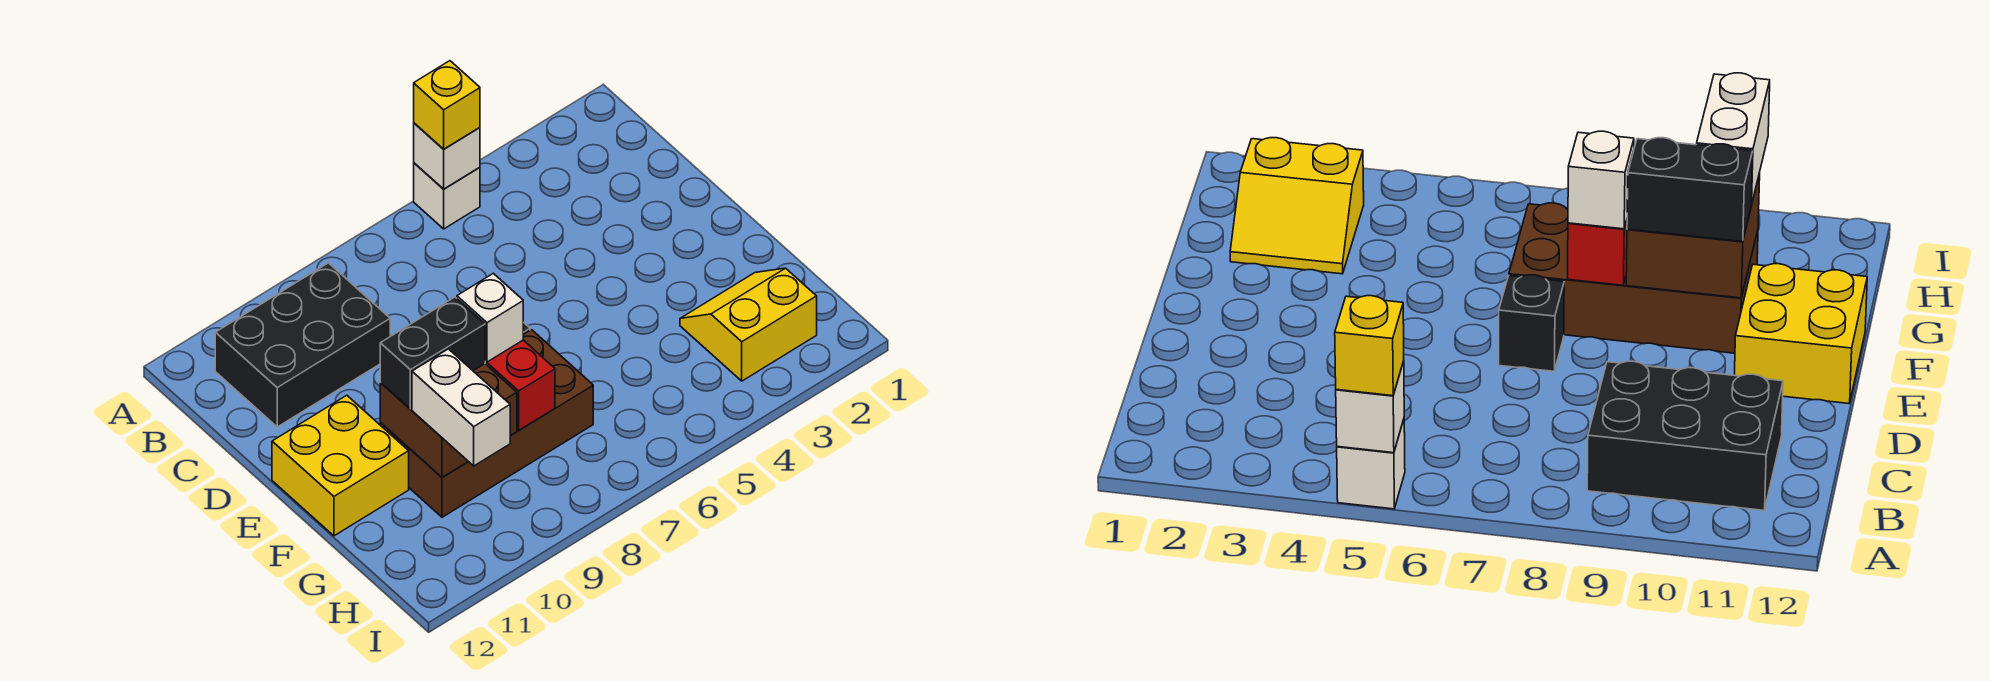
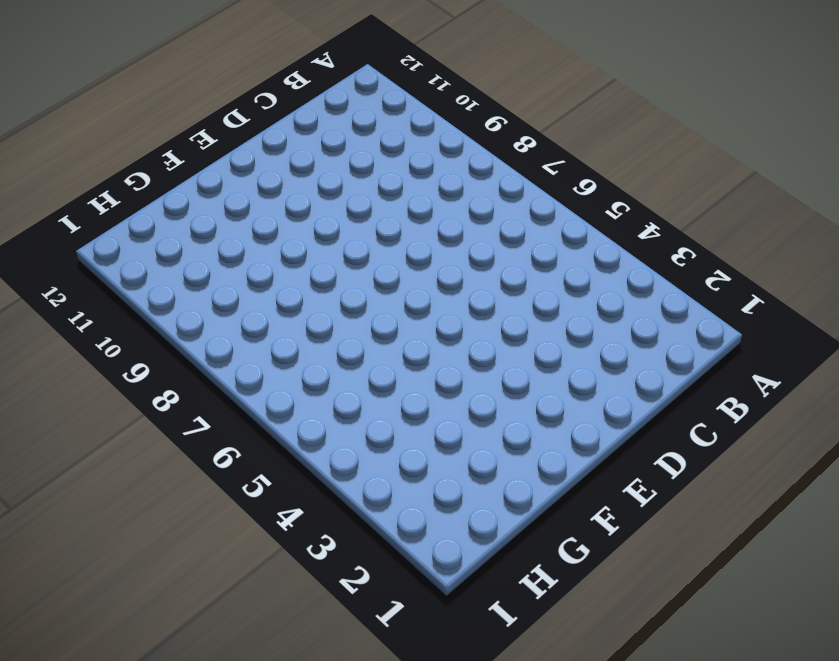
none -> white brick A5 level 1
none -> black brick B9:C11 level 1
none -> black brick E7 level 1

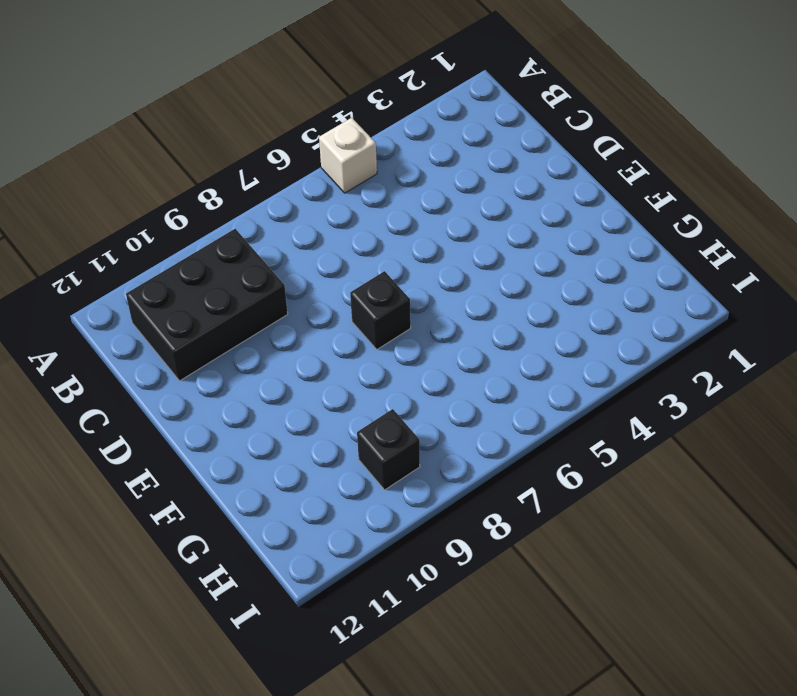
black brick H9 level 1 -> none
none -> yellow brick E11:F12 level 1
none -> brown brick F7:G10 level 1
none -> yellow slope G2:H3 level 1 top H

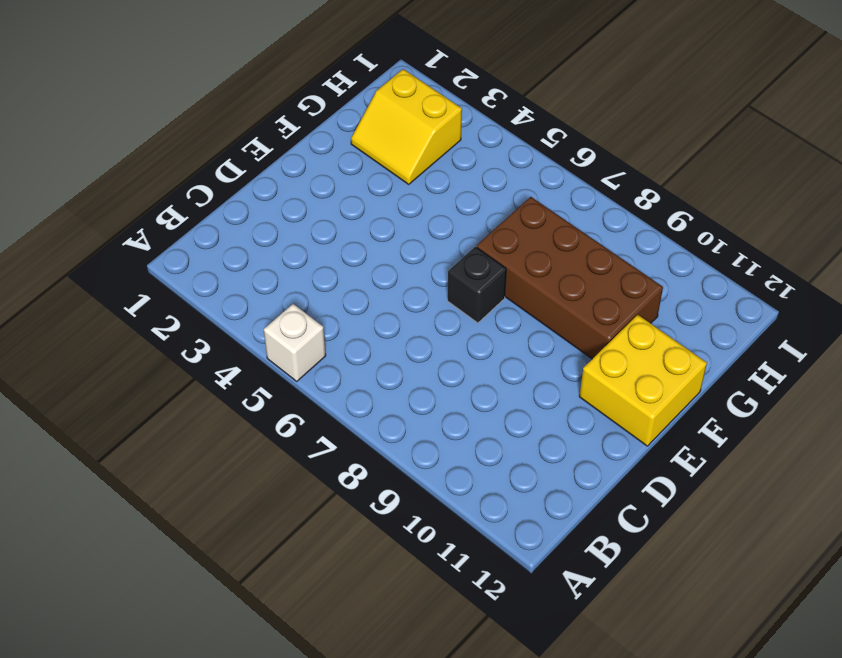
none -> black brick B9:C11 level 1
none -> white brick A5 level 2
none -> red brick F8:G8 level 2

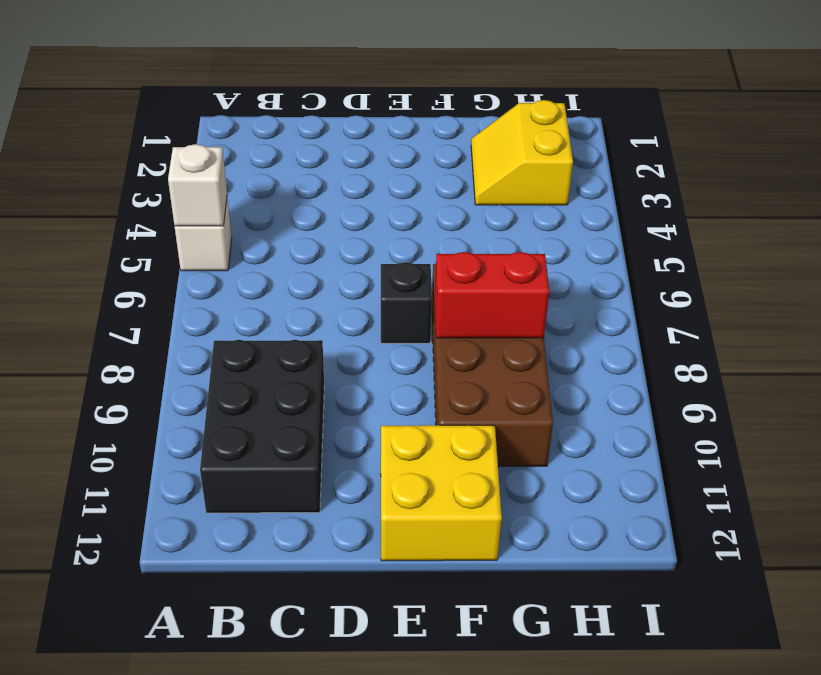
none -> brown brick F9:G10 level 2
none -> yellow brick A5 level 3
none -> white brick F8 level 3

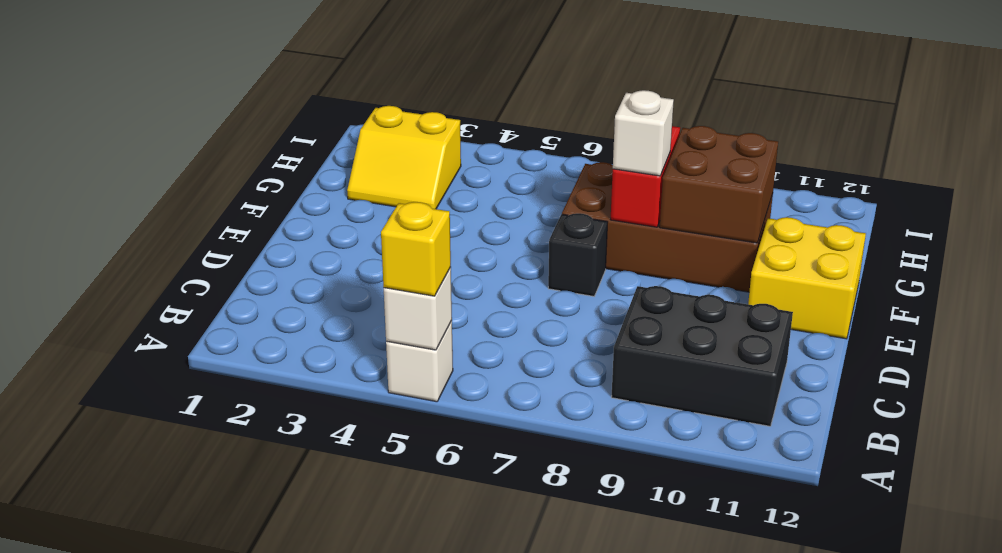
none -> black brick F9:F10 level 3
none -> white brick G10:H10 level 3

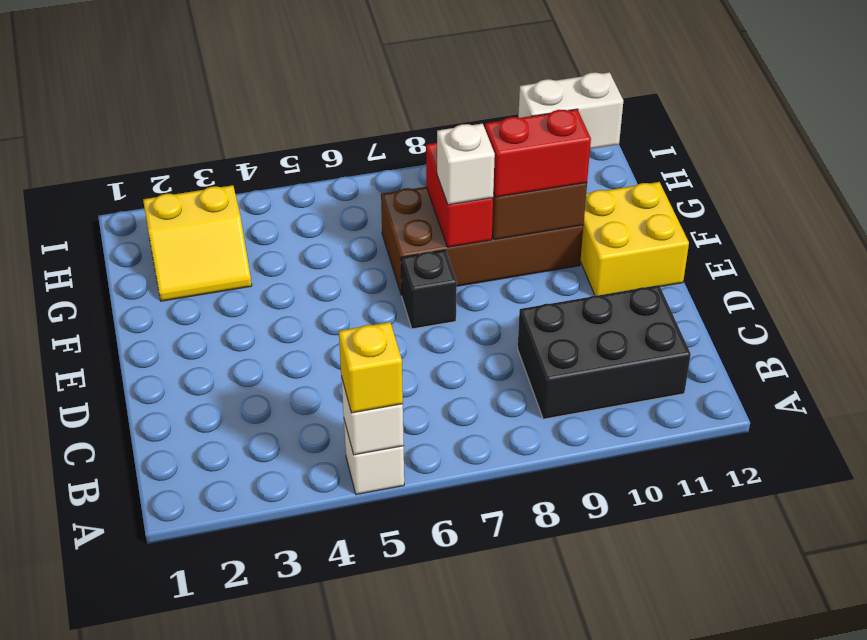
red brick F9:F10 level 3 -> black brick F9:F10 level 3
white brick G10:G11 level 3 -> white brick G10:H10 level 3

